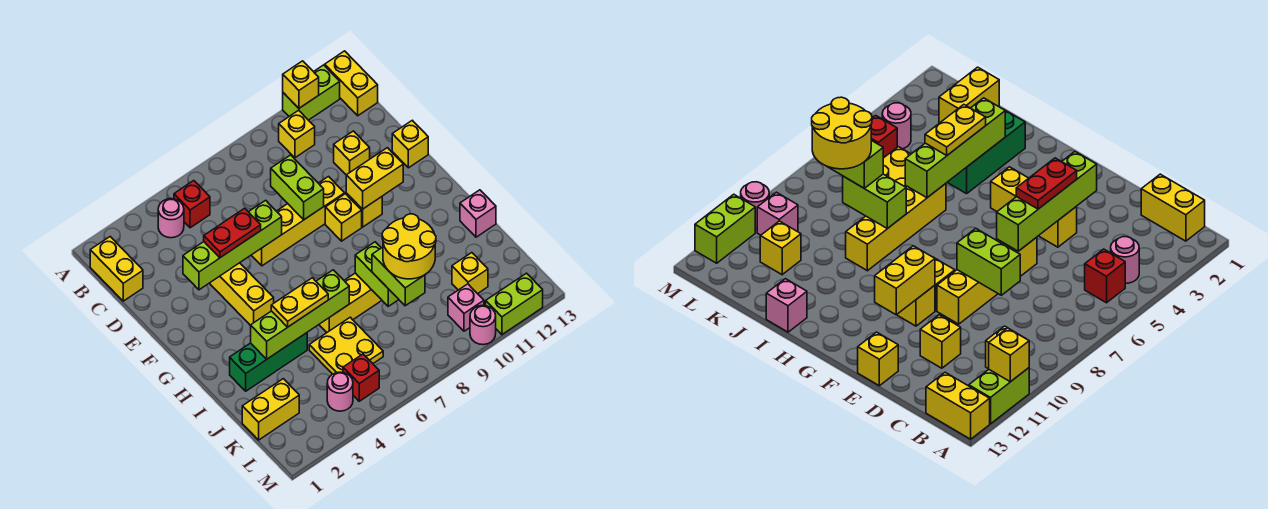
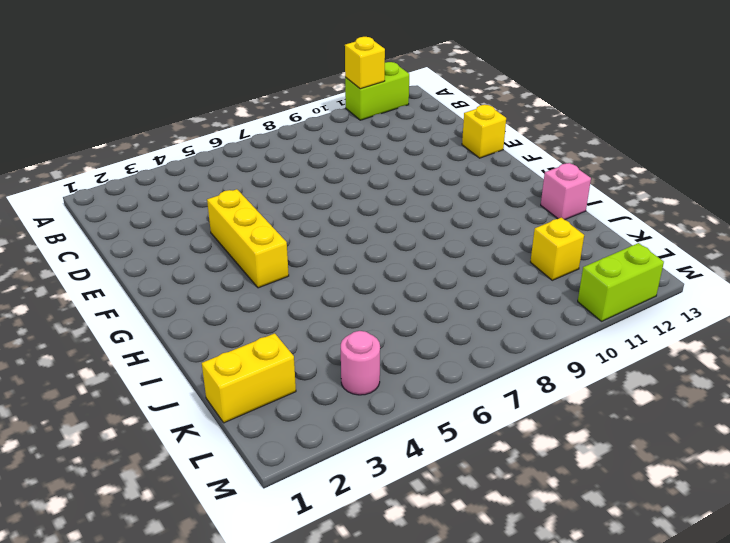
none -> yellow brick A13:B13 level 1
none -> yellow brick B1:C1 level 1
none -> pink round brick B4 level 1
none -> red brick B5 level 1

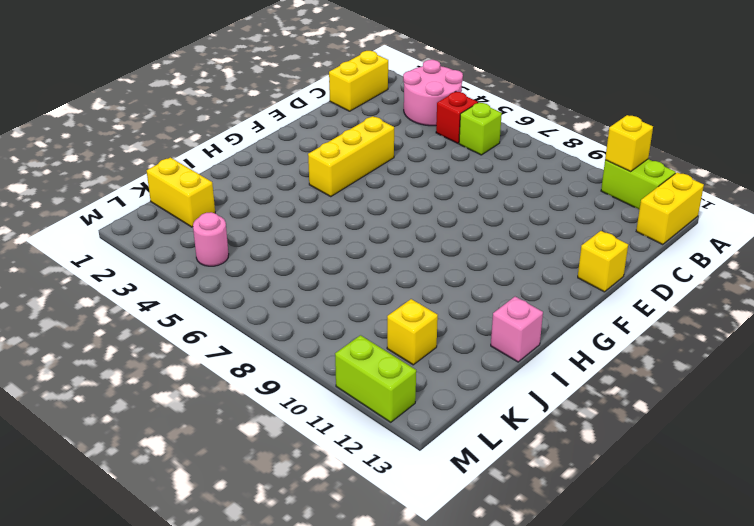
pink round brick A3:B4 level 1 -> pink round brick B4 level 1
lime brick B6 level 1 -> none
none -> yellow brick B10 level 1
none -> yellow brick D11 level 1
none -> yellow brick E6:E9 level 1
none -> yellow brick F9 level 1

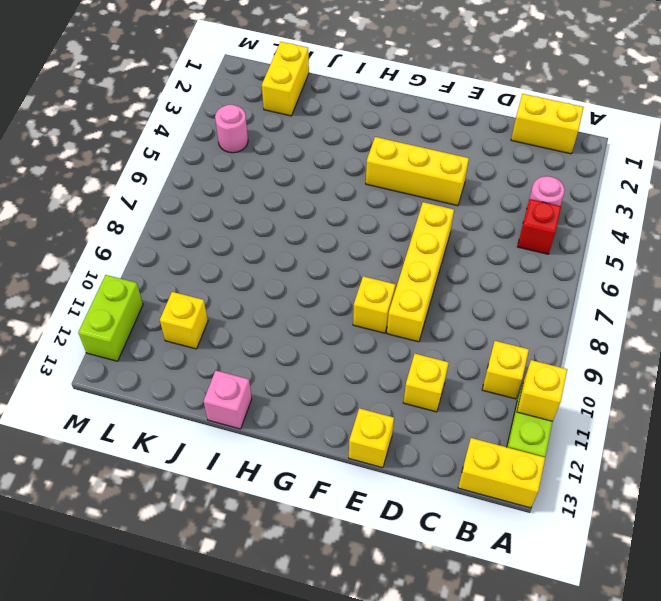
none -> yellow brick F10 level 1
none -> green brick I2:I4 level 1
none -> yellow brick I6:I9 level 1
none -> yellow plate J5:K6 level 1

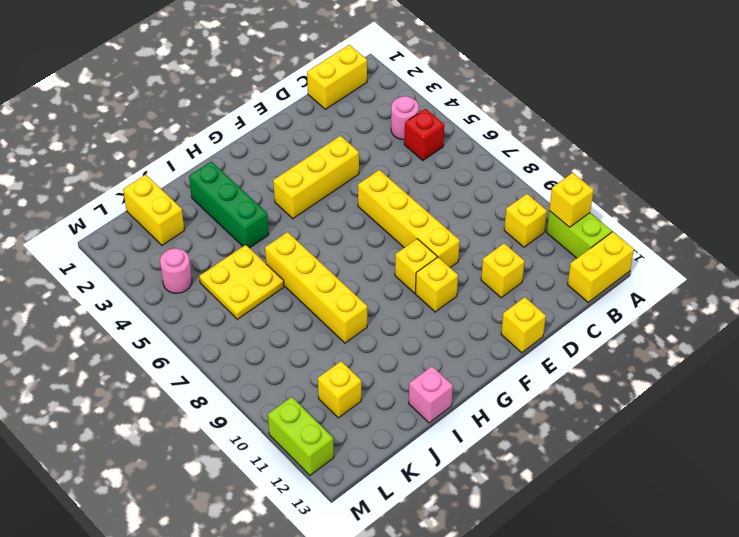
none -> red brick L5 level 1
none -> pink brick L10 level 1
none -> pink round brick M10 level 1
none -> lime brick D8:E8 level 2

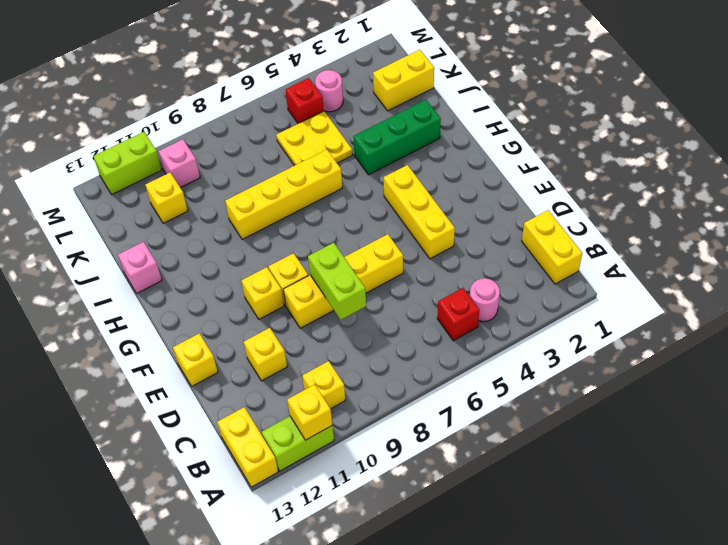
none -> pink round brick M10 level 1
none -> lime brick E3:E6 level 2
none -> yellow brick F10:F11 level 2
none -> lime brick I3:I6 level 2

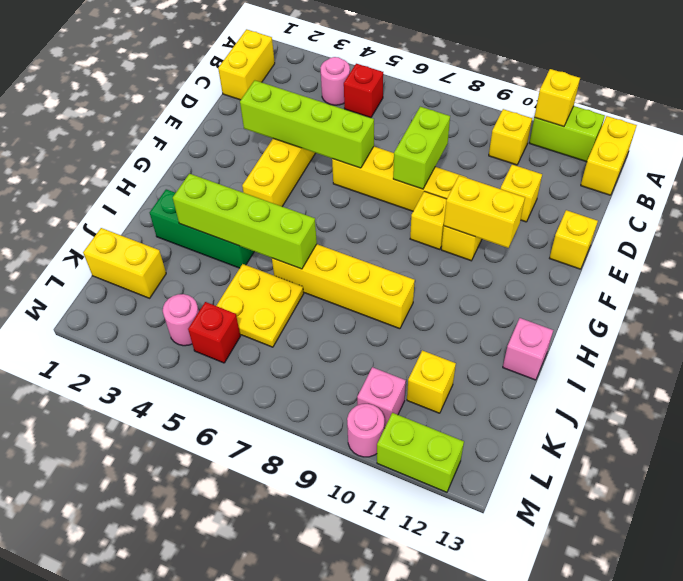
none -> lime brick I8:J8 level 2
none -> red plate E4:E5 level 3
none -> yellow plate I4:I5 level 3
none -> lime brick J8:K8 level 3

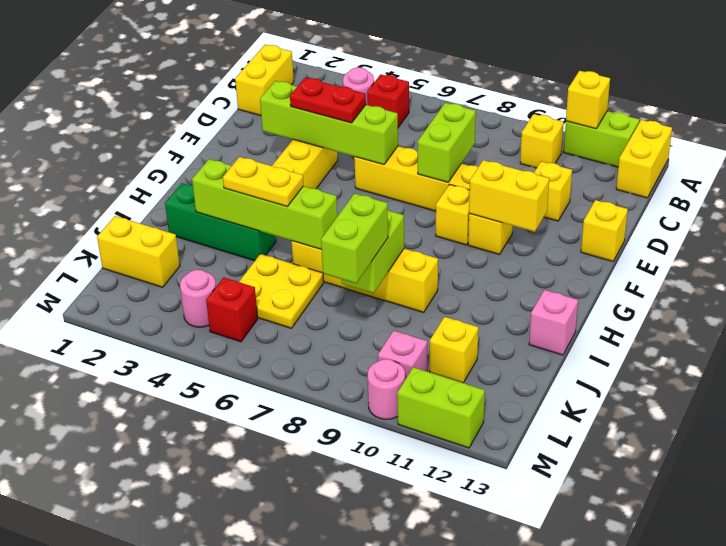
none -> yellow round brick J8:K9 level 4

